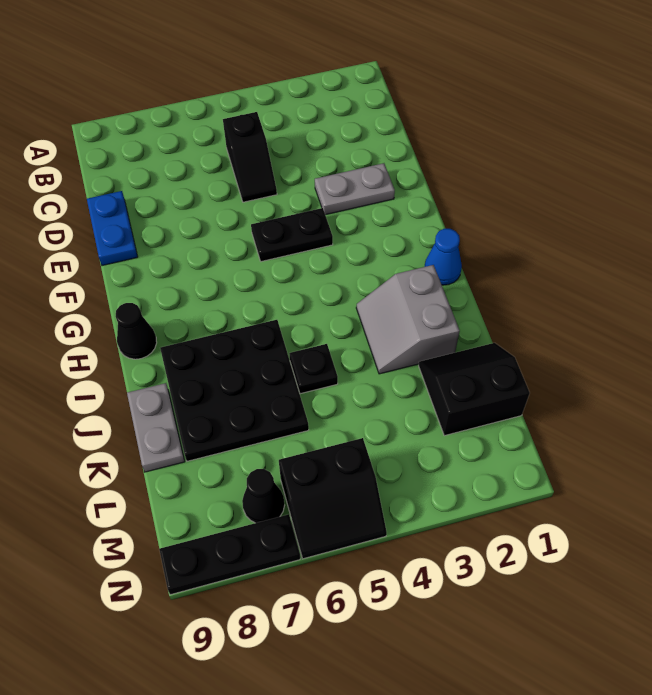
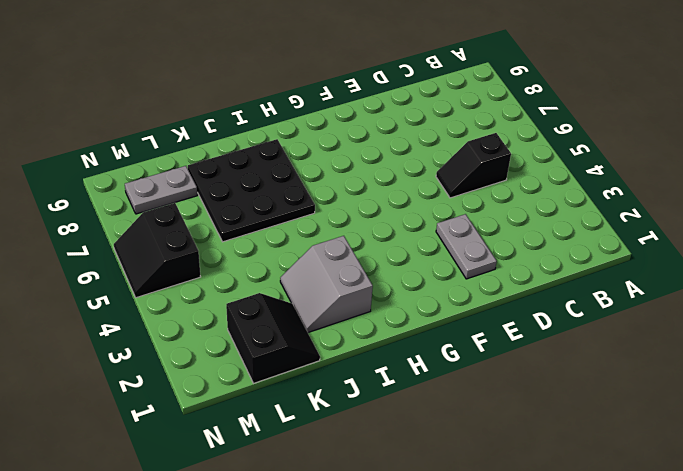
grey slope I2:J3 level 1 top I -> grey slope I2:J3 level 1 top 2
grey plate L8:M8 level 1 -> grey plate J9:K9 level 1
none -> blue plate D9:E9 level 1
none -> black plate F4:F5 level 1
none -> blue cone H1 level 1

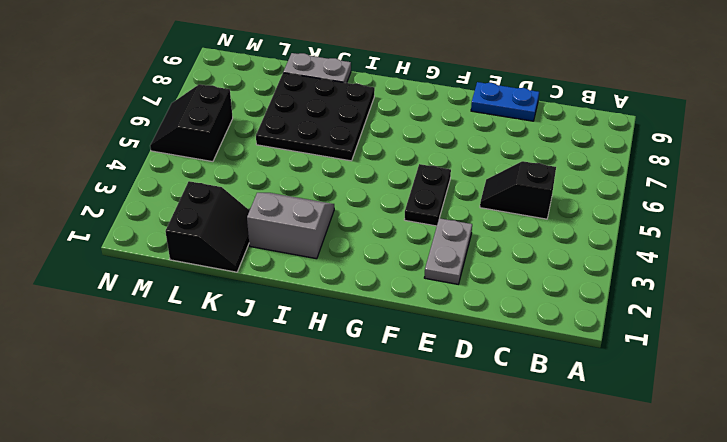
none -> blue cone H1 level 1
none -> black cone H9 level 1
none -> black plate J5 level 1

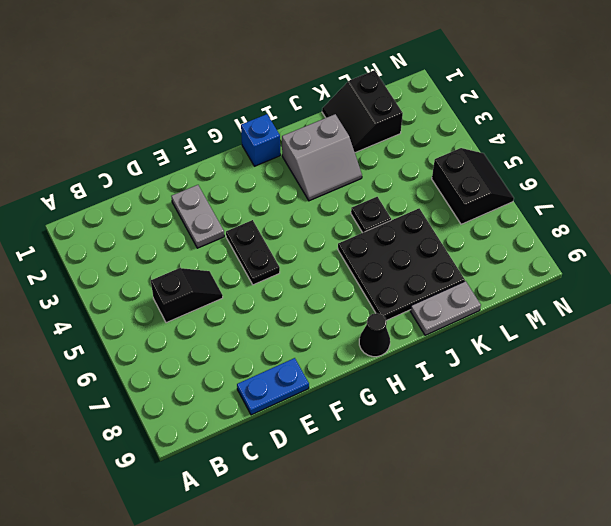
blue brick H1 level 1 -> blue cone H1 level 1
none -> black cone M7 level 1
none -> black plate N7:N9 level 1

